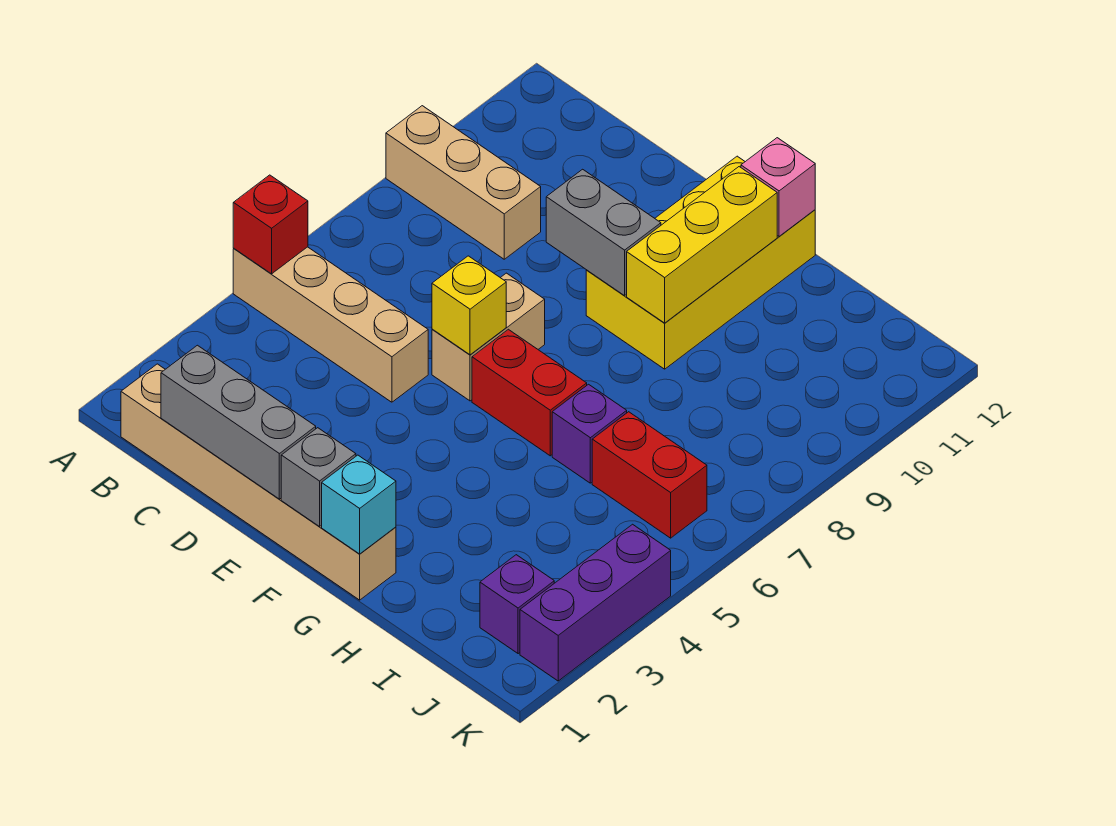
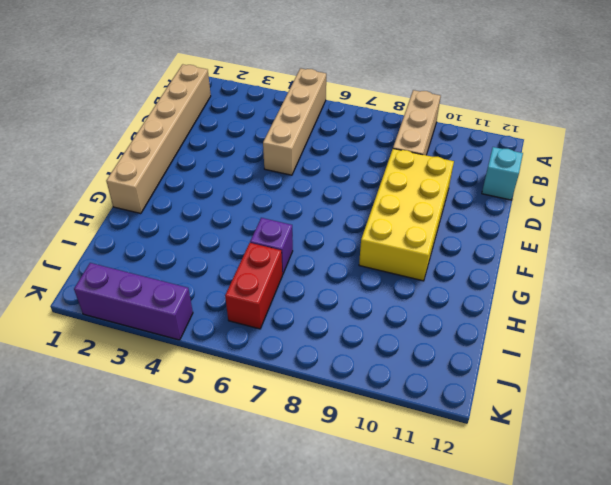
cyan brick C12 level 1 -> cyan brick G1 level 2
yellow brick D9:G10 level 1 -> yellow brick F9:G12 level 1
none -> tan brick E6:E7 level 1
none -> red brick F6:G6 level 1
none -> purple brick J2 level 1

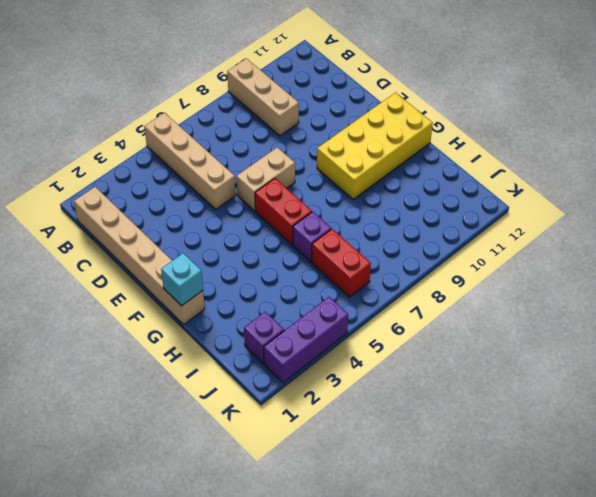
none -> red brick A5 level 2
none -> grey brick C1:E1 level 2
none -> yellow brick E6 level 2

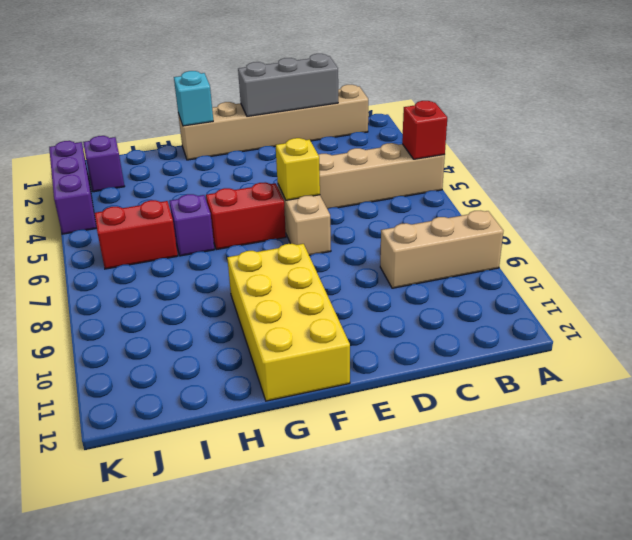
none -> grey brick E9:F9 level 2
none -> grey brick F1 level 2
none -> yellow brick G9:G11 level 2

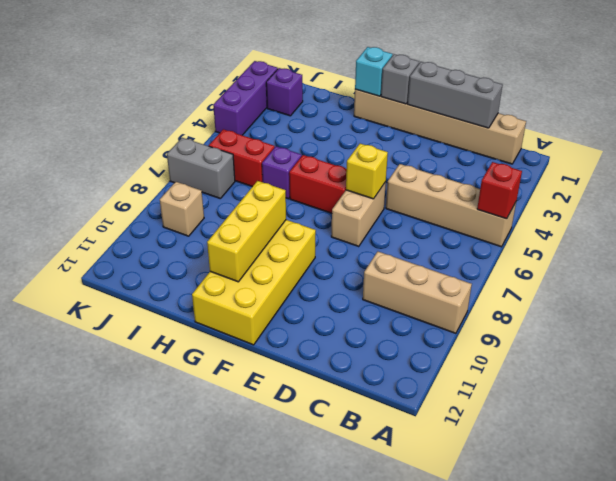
grey brick J7:K7 level 1 -> grey brick E9:F9 level 2
tan brick J9 level 1 -> none
none -> pink brick G12 level 2

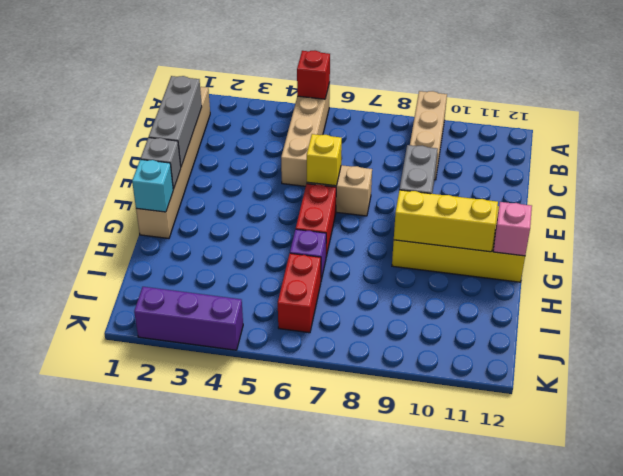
none -> purple brick J2 level 1

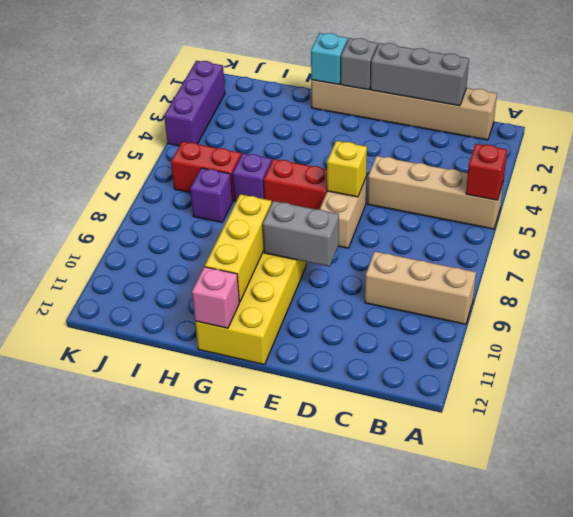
purple brick I7 level 1 -> purple brick J2 level 1

